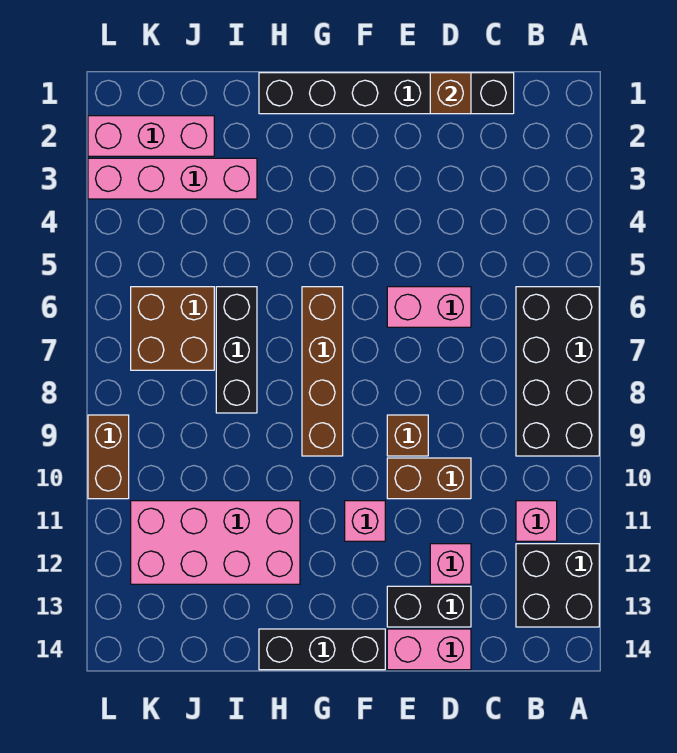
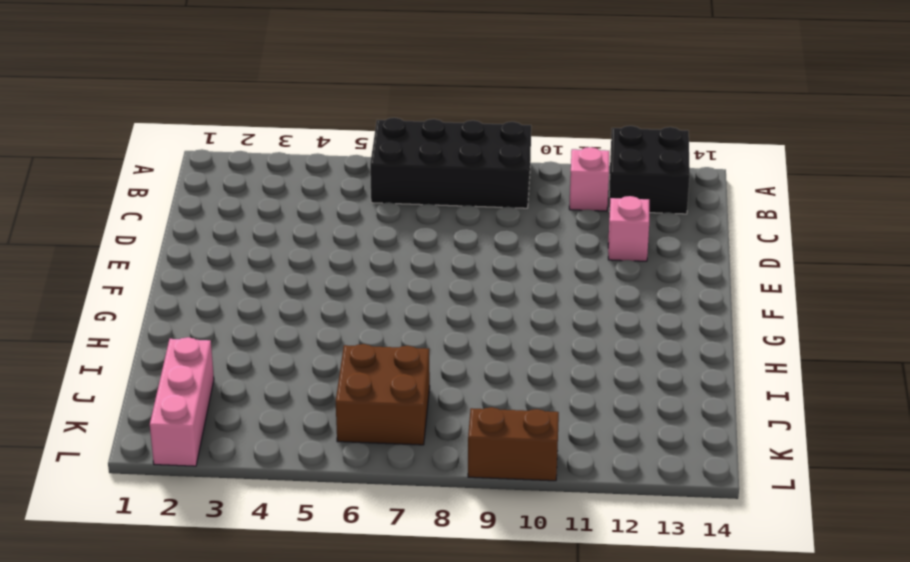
none -> black brick C1:H1 level 1
none -> pink brick D6:E6 level 1
none -> brown brick D10:E10 level 1

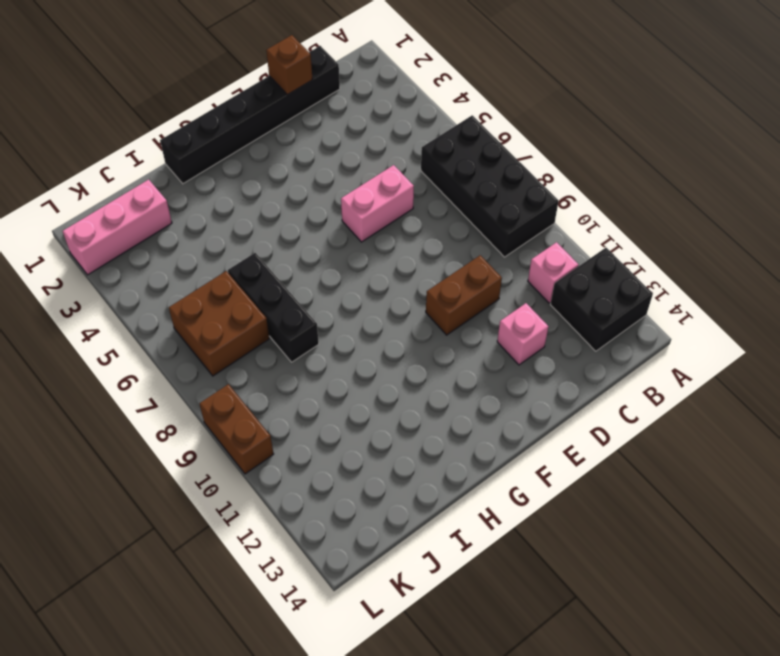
none -> black brick D13:E13 level 1
none -> pink brick D14:E14 level 1
none -> brown brick E9 level 1

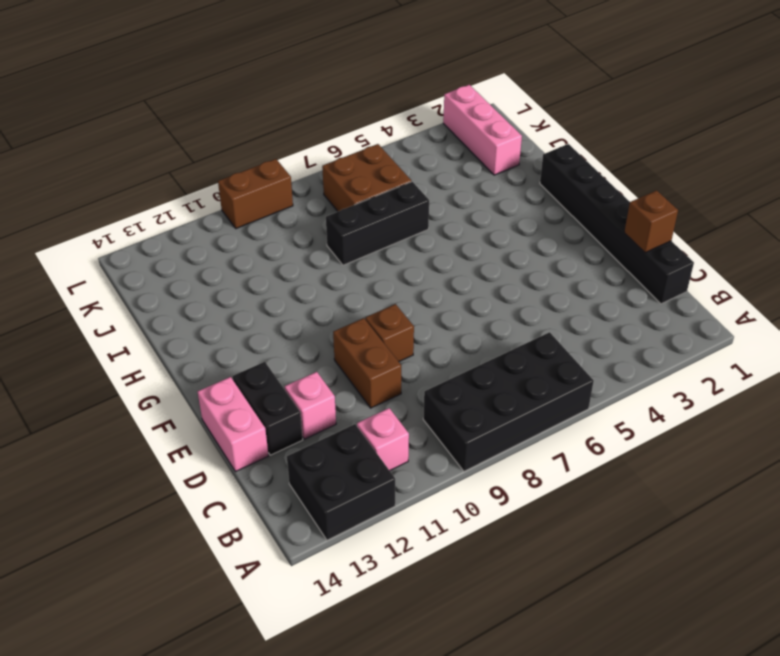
none -> pink brick D6:E6 level 1
none -> pink brick F11 level 1
none -> black brick F14:H14 level 1

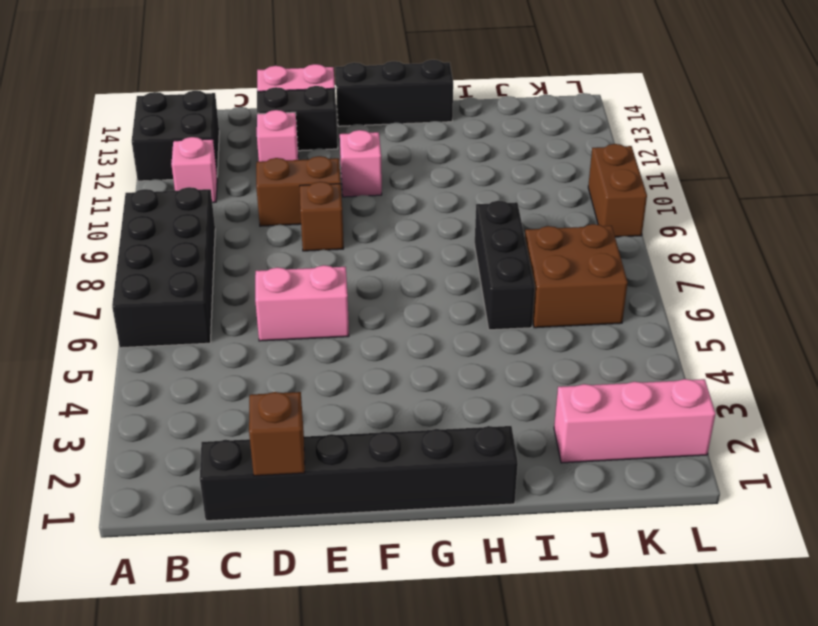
none -> brown brick G6:G9 level 1
none -> pink brick H11:K12 level 1
none -> pink brick I3:L3 level 1

